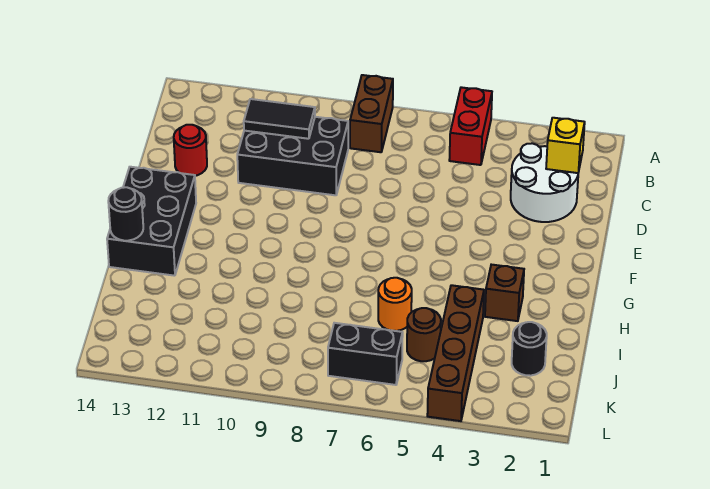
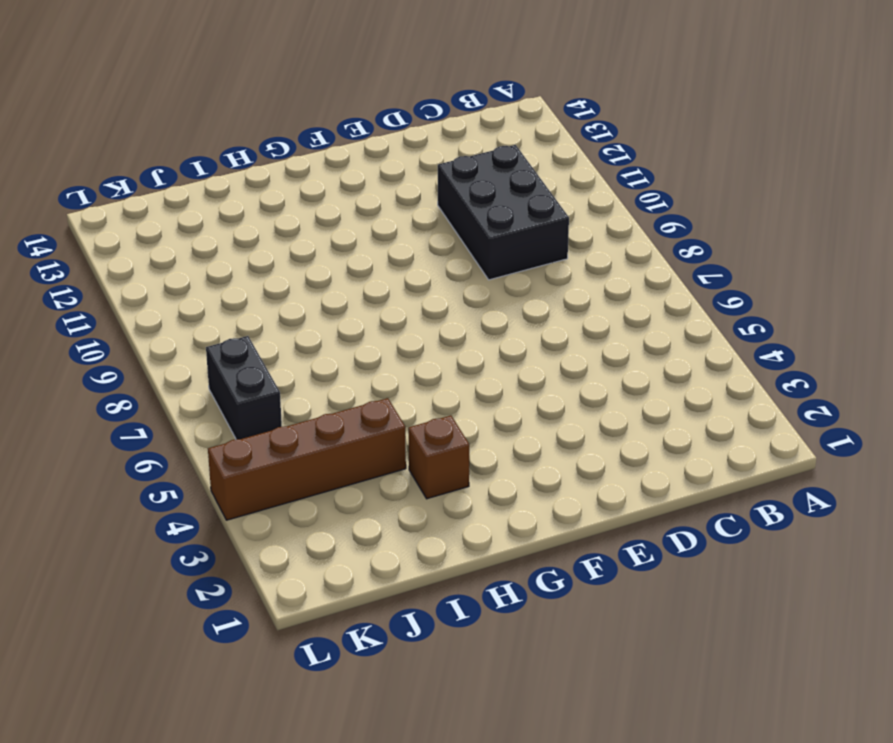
none -> red brick A5:B5 level 1
none -> brown brick A8:B8 level 1
none -> white round brick C2:D3 level 1

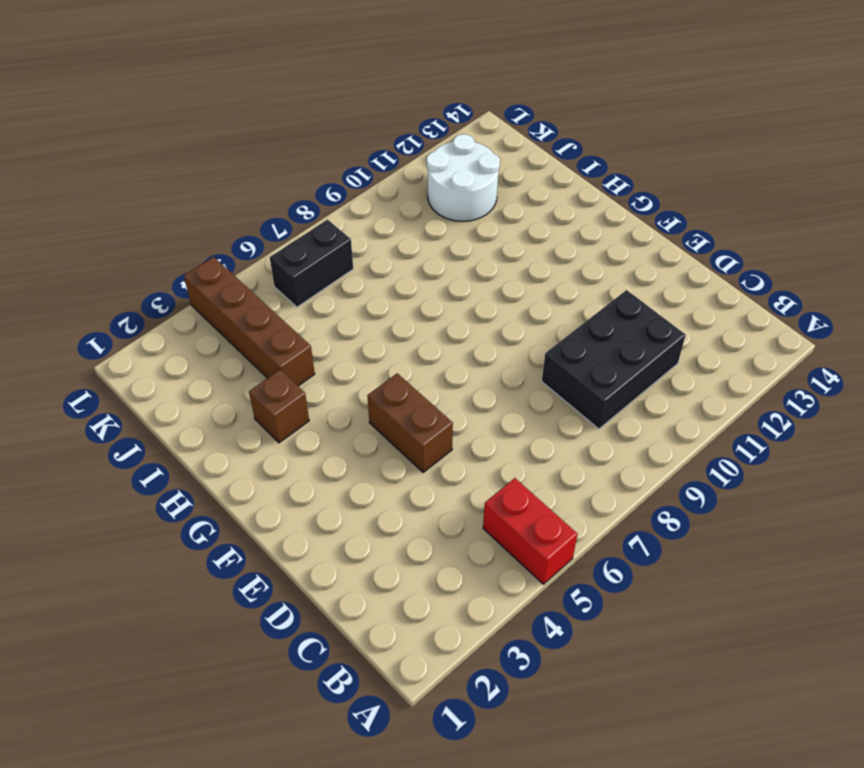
brown brick E5:F5 level 1 -> brown brick A8:B8 level 1
white round brick J11:K12 level 1 -> white round brick C2:D3 level 1
none -> red round brick D13 level 1
none -> black brick F13:H14 level 1
none -> orange round brick I6 level 1

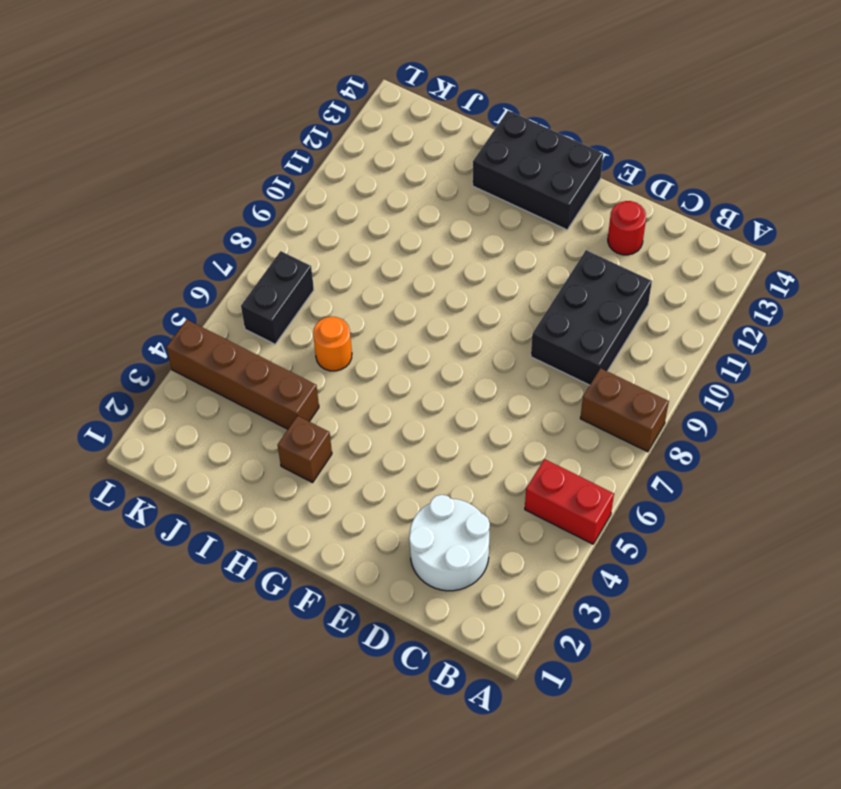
none -> black round brick J2 level 1
none -> brown round brick J5 level 1
none -> yellow brick C2 level 2

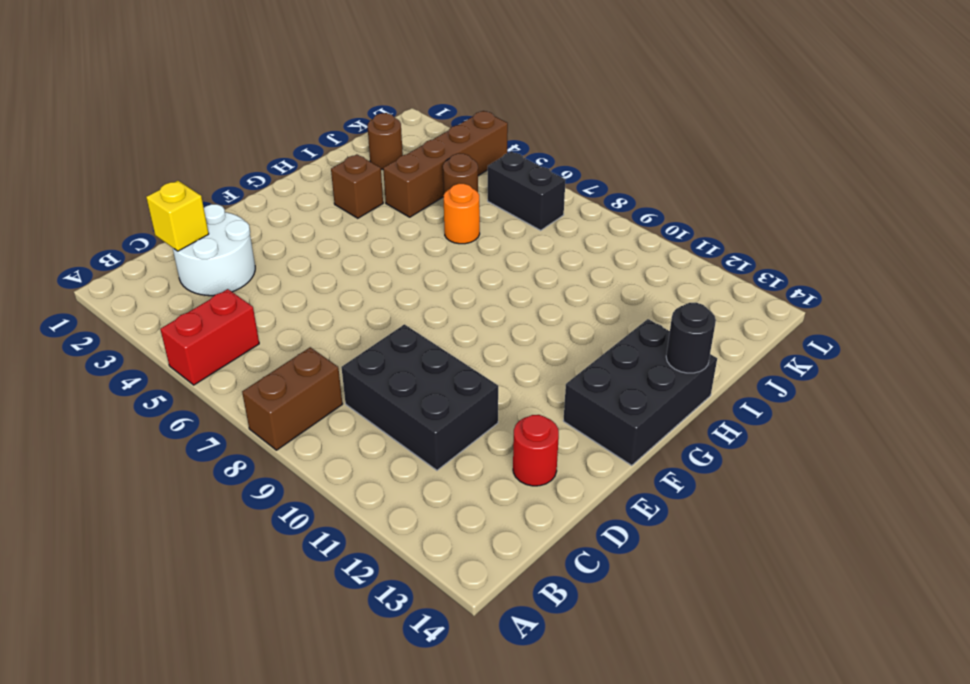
brown round brick J2 level 1 -> black round brick J2 level 1
none -> black tile C10:C11 level 2

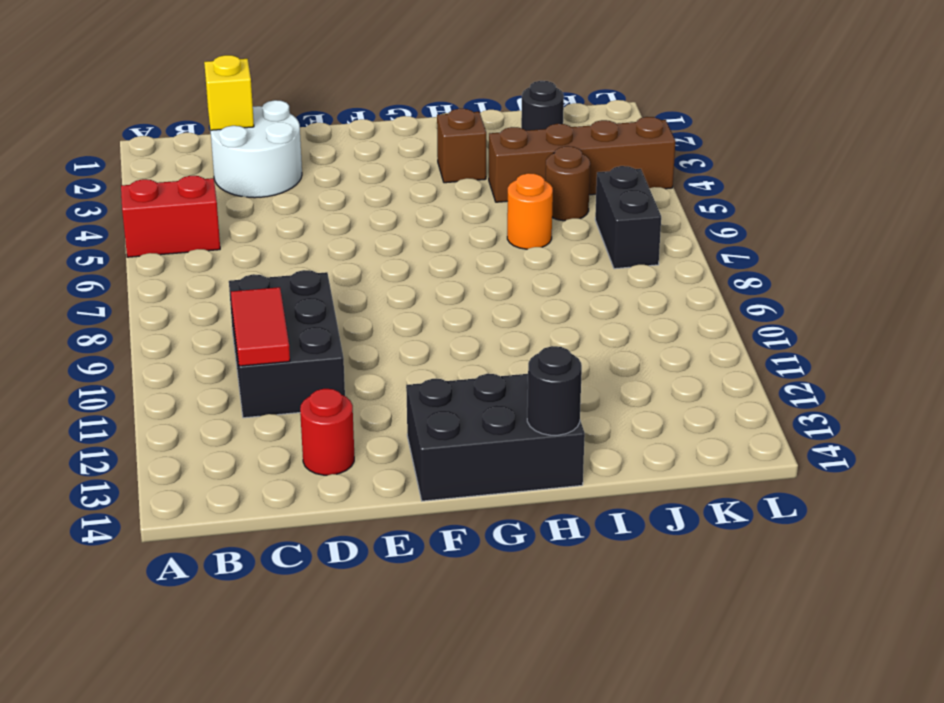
red tile C10:C11 level 2 -> black tile C10:C11 level 2
none -> brown brick A8:B8 level 1

